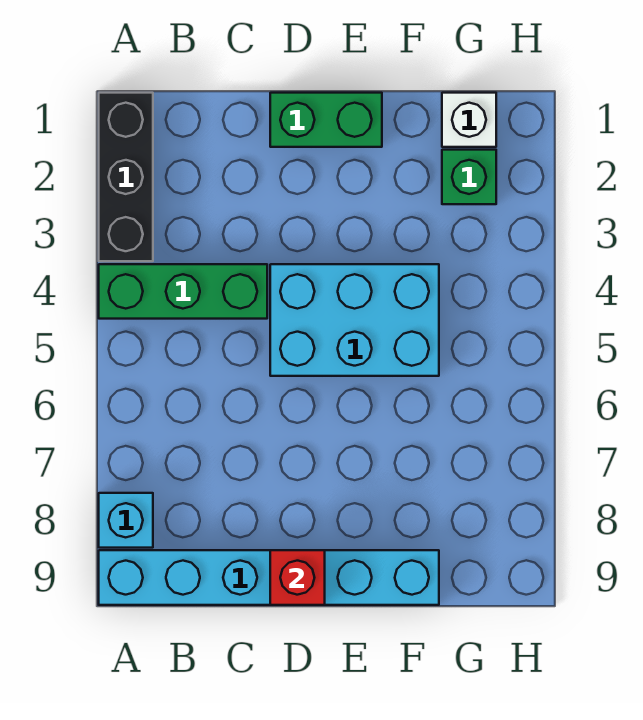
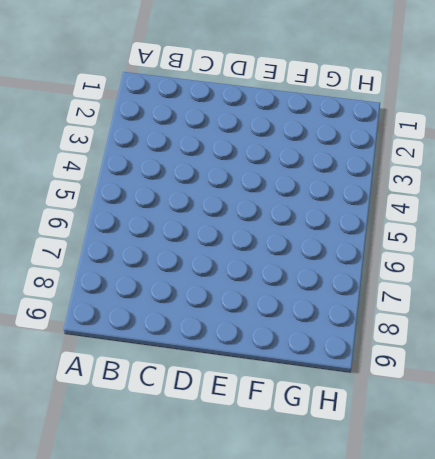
none -> black brick A1:A3 level 1
none -> green brick A4:C4 level 1

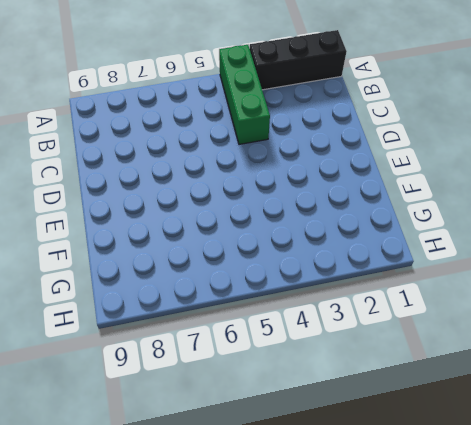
none -> cyan brick A8 level 1
none -> cyan brick A9:F9 level 1

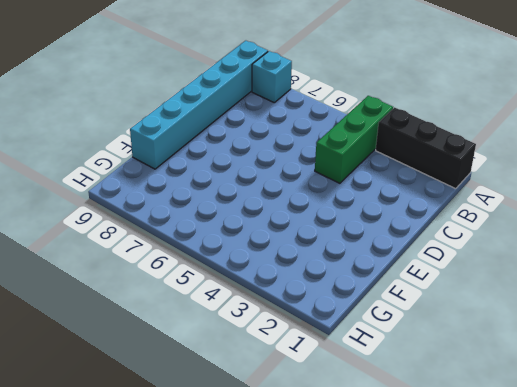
none -> green brick D1:E1 level 1
none -> cyan brick D4:F5 level 1

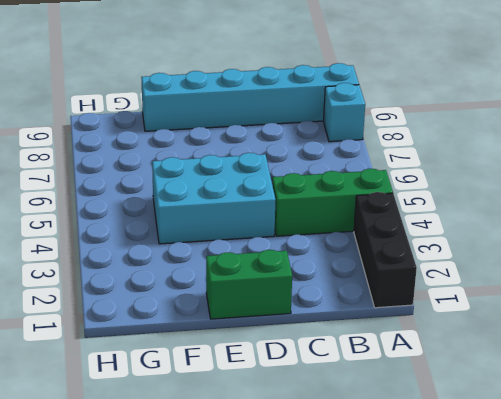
none -> white brick G1 level 1
none -> green brick G2 level 1

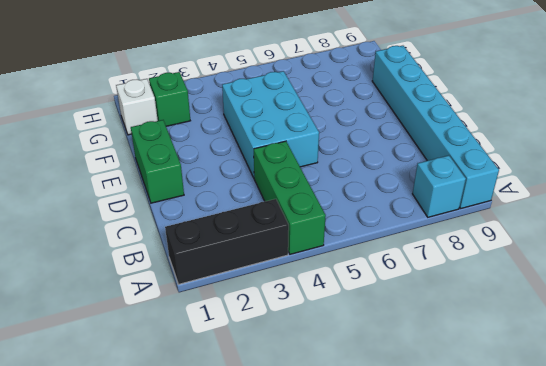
none -> red brick D9 level 2

